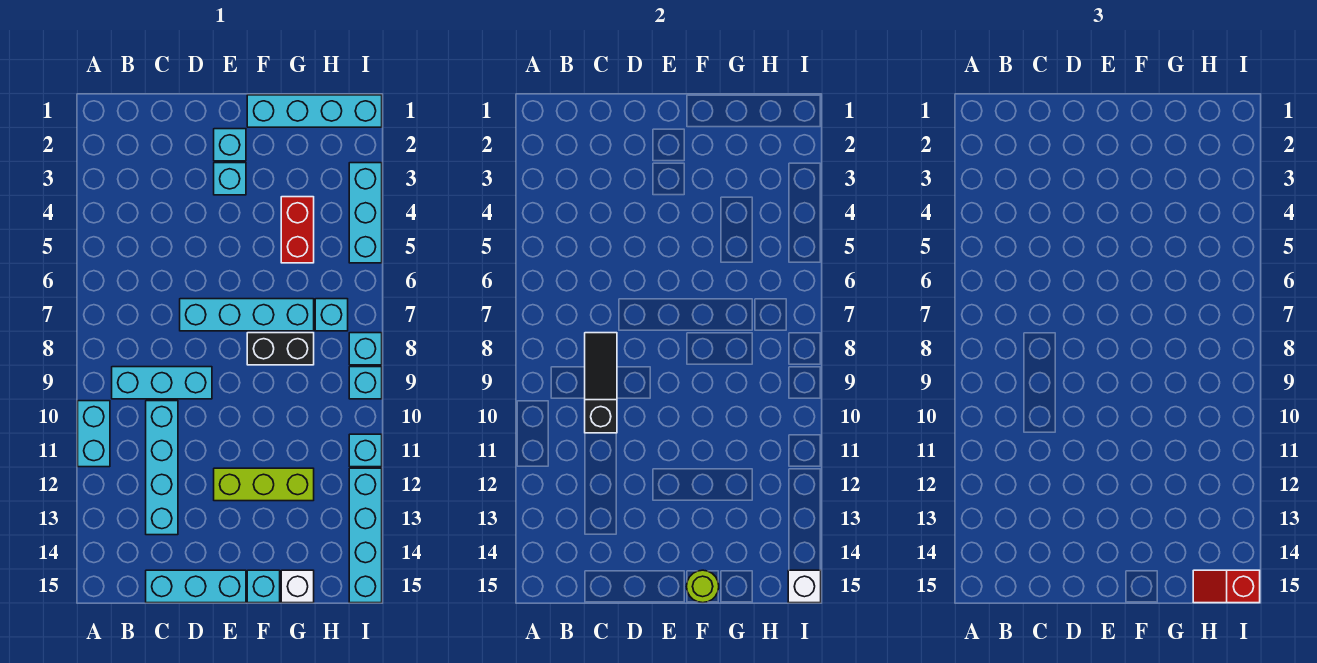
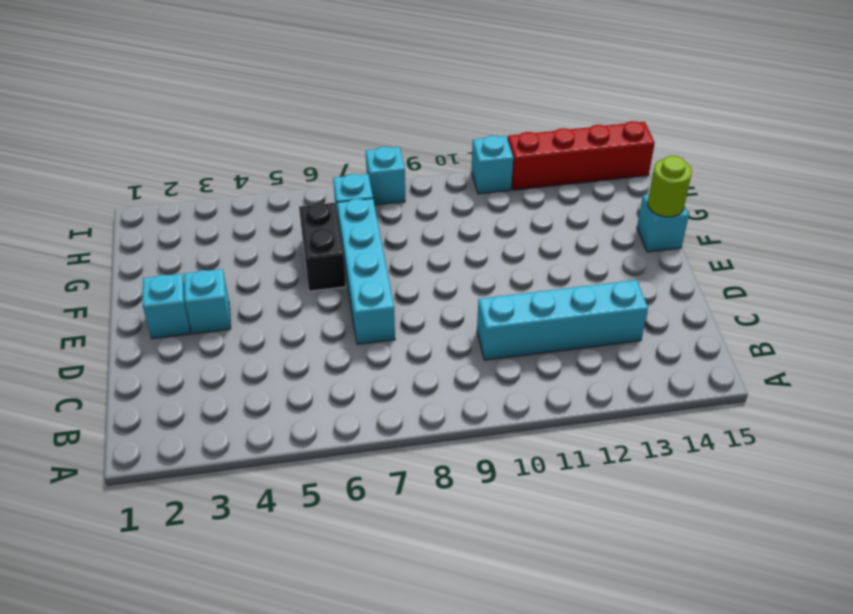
black brick F6:G6 level 1 -> black brick F8:G8 level 1
red brick I12:I15 level 1 -> cyan brick I12:I15 level 1
none -> cyan brick A10:A11 level 1
none -> cyan brick B9:D9 level 1
none -> cyan brick C15:E15 level 1

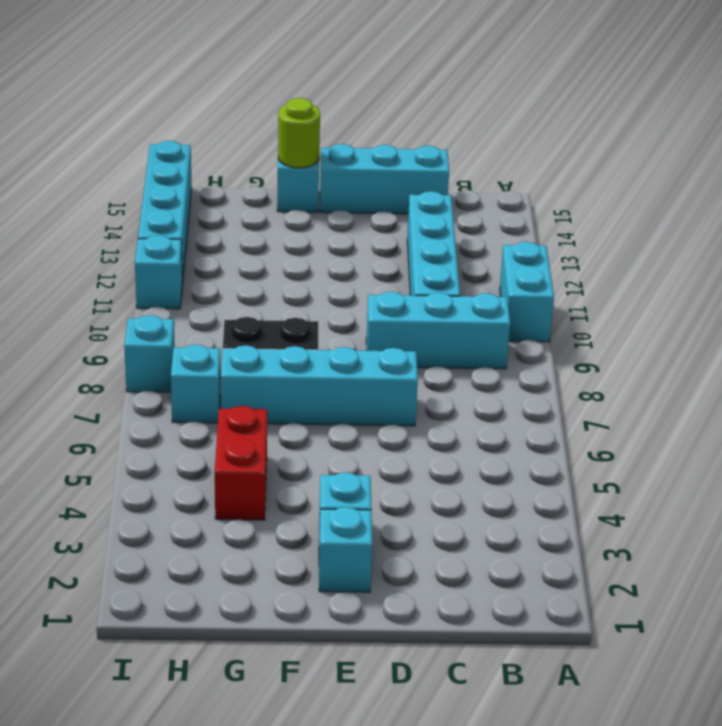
none -> lime brick E12:G12 level 1
none -> cyan brick F1:I1 level 1
none -> white brick G15 level 1

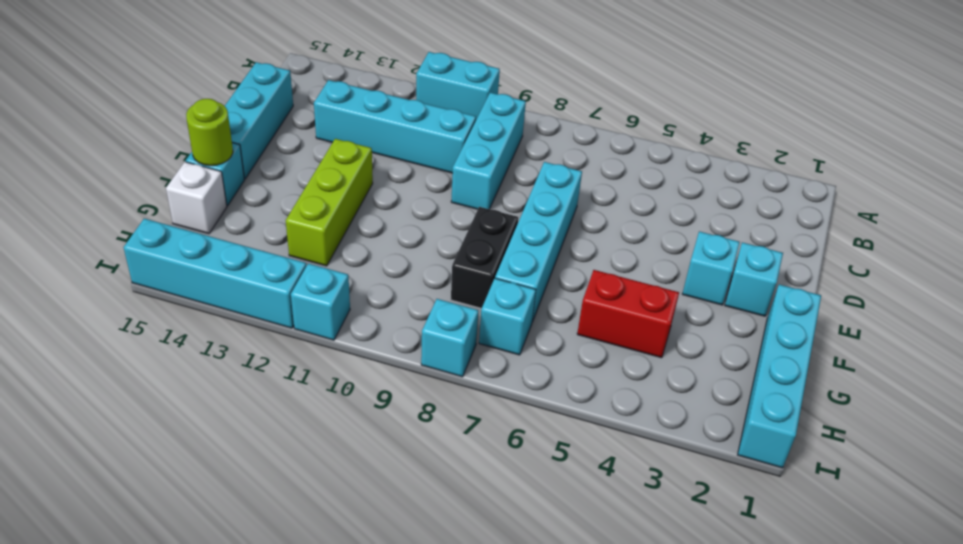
none -> cyan brick I3:I5 level 1
none -> cyan brick I9 level 1
none -> black slope C8:C10 level 2 top 10

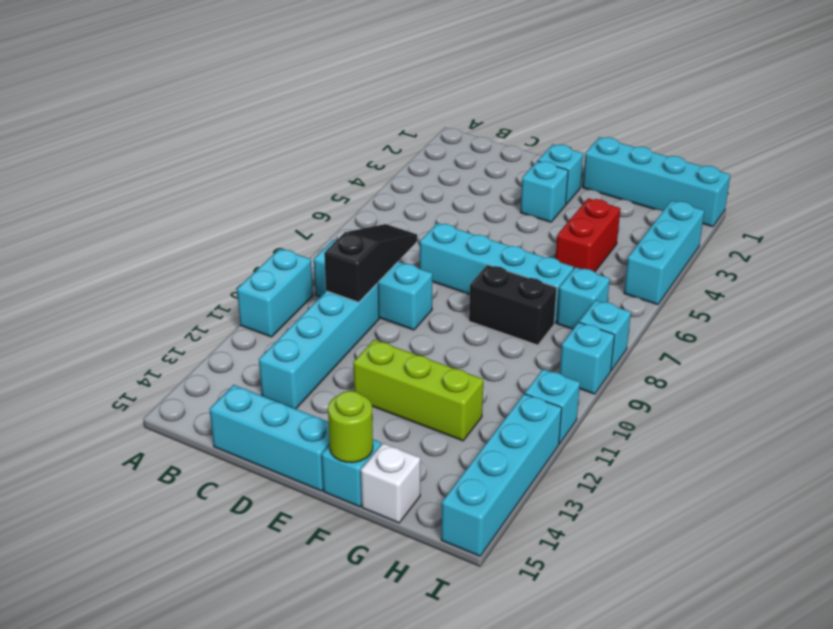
none -> white brick I15 level 2
none -> red slope H15:I15 level 3 top I

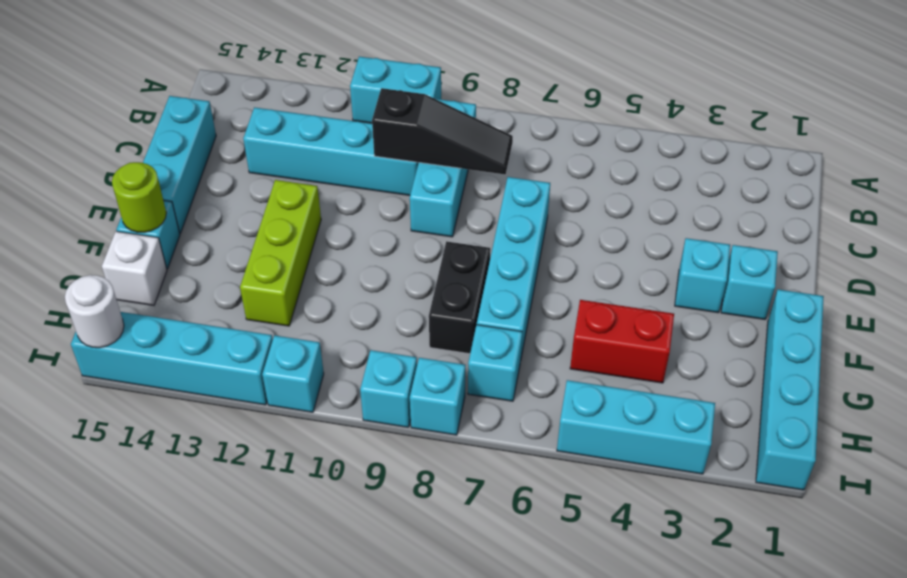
white round brick I15 level 2 -> white brick I15 level 2
none -> red slope H15:I15 level 3 top I

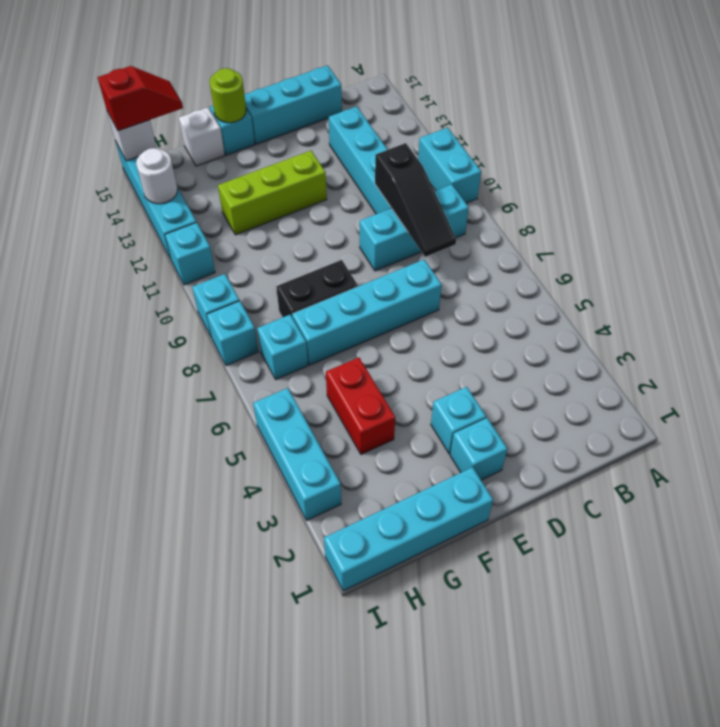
white round brick I13 level 2 -> none

